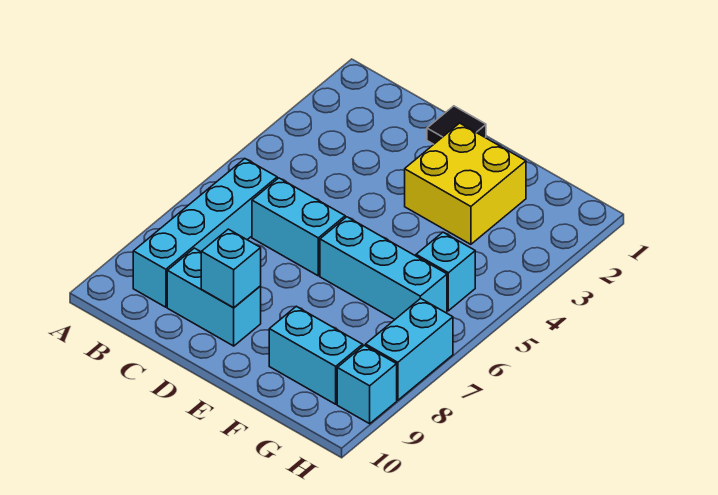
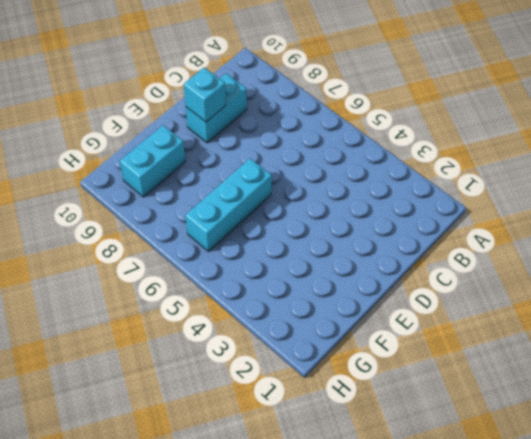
none -> cyan brick B6:B9 level 1
none -> cyan brick C6:D6 level 1

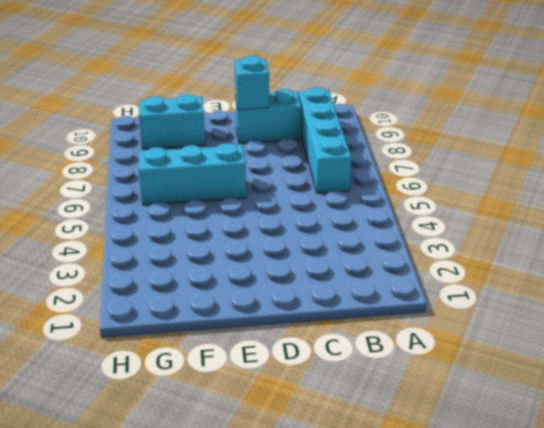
none -> cyan brick C6:D6 level 1
none -> black tile D1 level 1

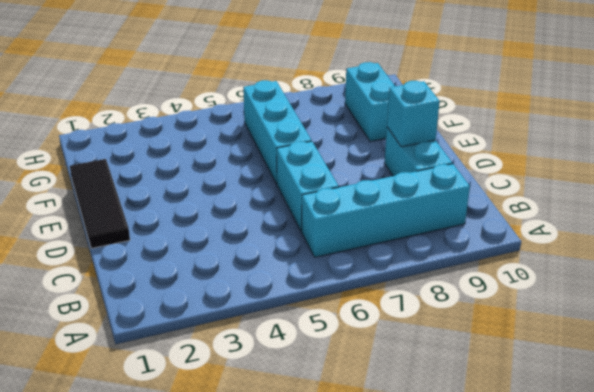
black tile D1:F1 level 1 -> black tile D1 level 1
none -> yellow brick E2:F3 level 1
none -> cyan brick G5 level 1

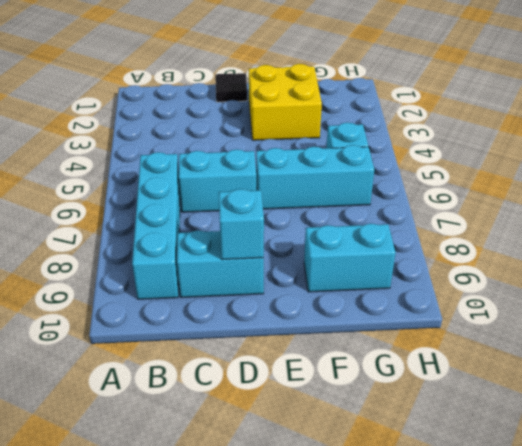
none -> cyan brick H7:H8 level 1
none -> cyan brick H9 level 1

